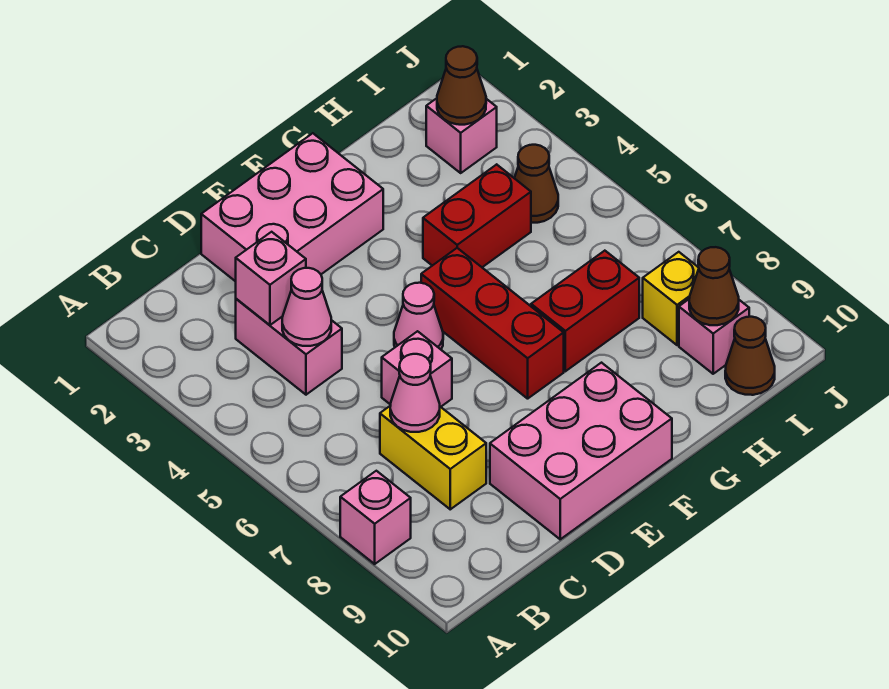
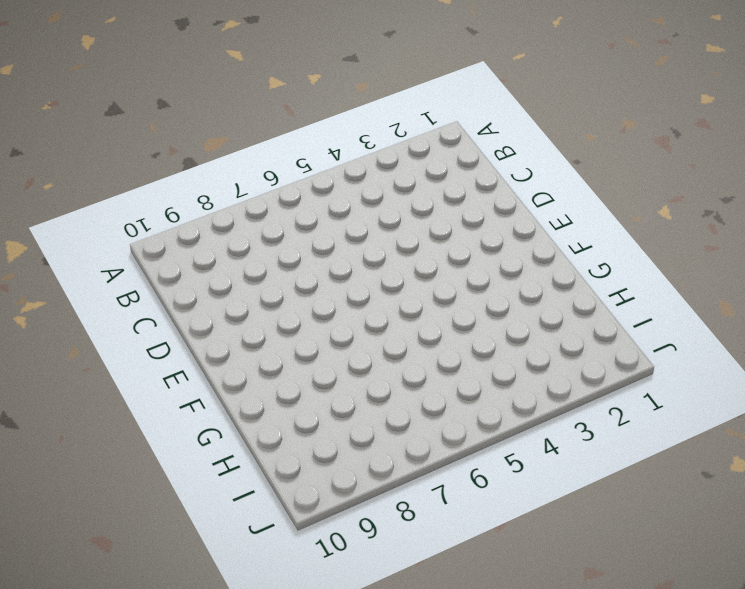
none -> pink brick A8 level 1
none -> pink brick C3:C4 level 1
none -> yellow brick C7:C8 level 1

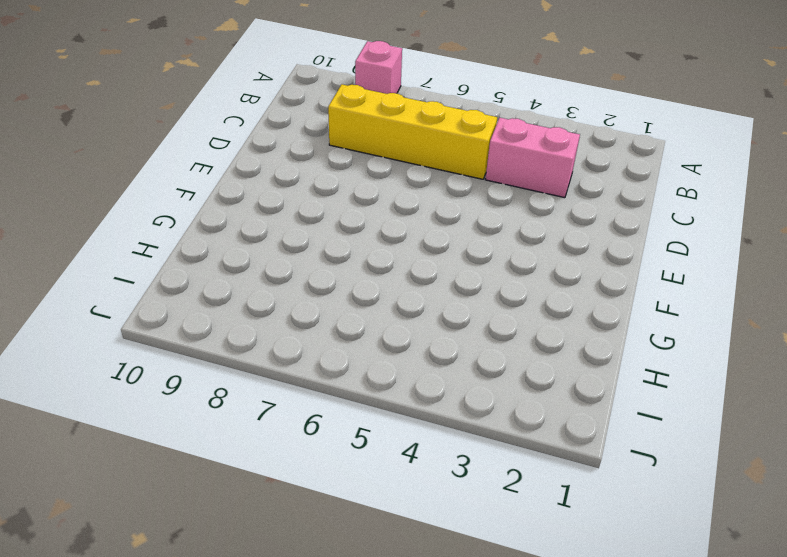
yellow brick C5:C8 level 1 -> yellow brick C7:C8 level 1
none -> pink brick D1:F2 level 1
none -> pink brick D6 level 1
none -> pink brick D9:F10 level 1

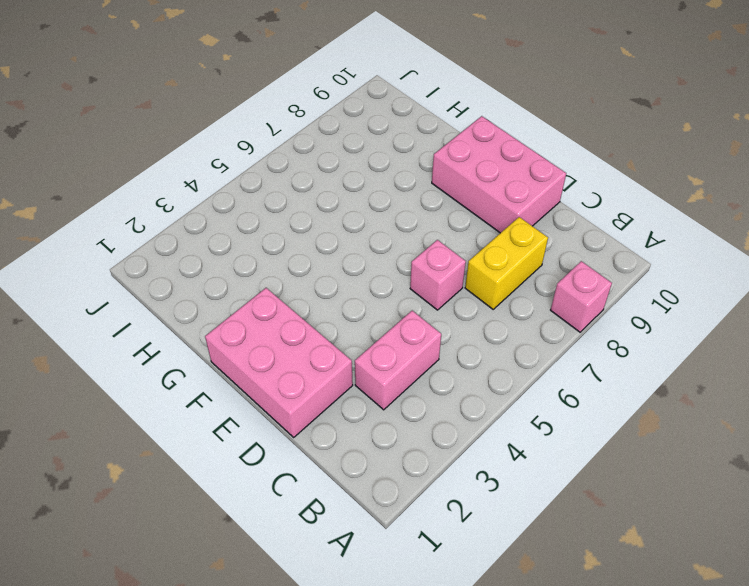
none -> pink cone E5 level 1
none -> red brick F5:F7 level 1
none -> red brick G4:H4 level 1

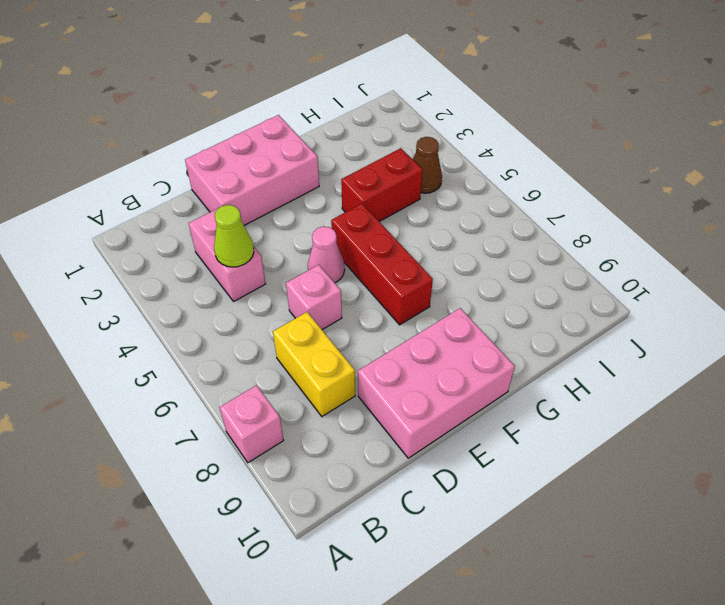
lime cone C4 level 2 -> pink cone C4 level 2
none -> red brick G7:H7 level 1
none -> pink brick I2 level 1
none -> yellow brick I8 level 1

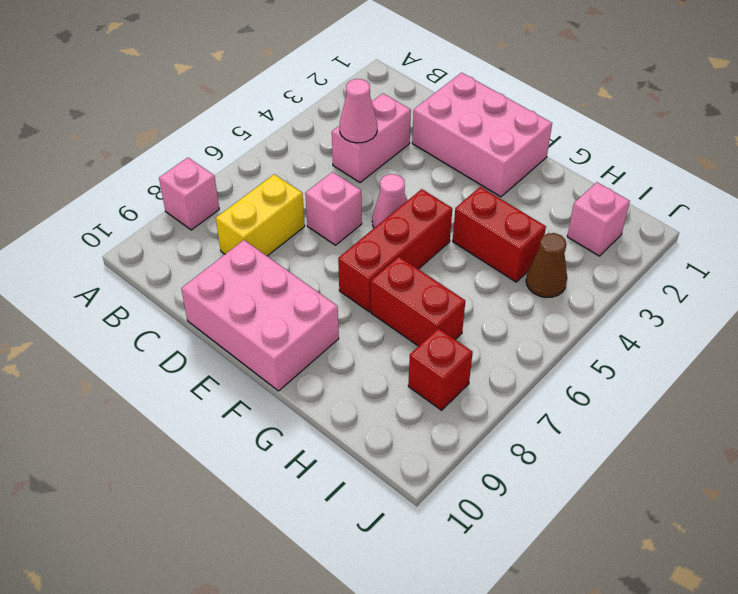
red brick I8 level 1 -> yellow brick I8 level 1
none -> pink brick I9 level 1
none -> brown cone I10 level 1
none -> pink brick C3 level 2

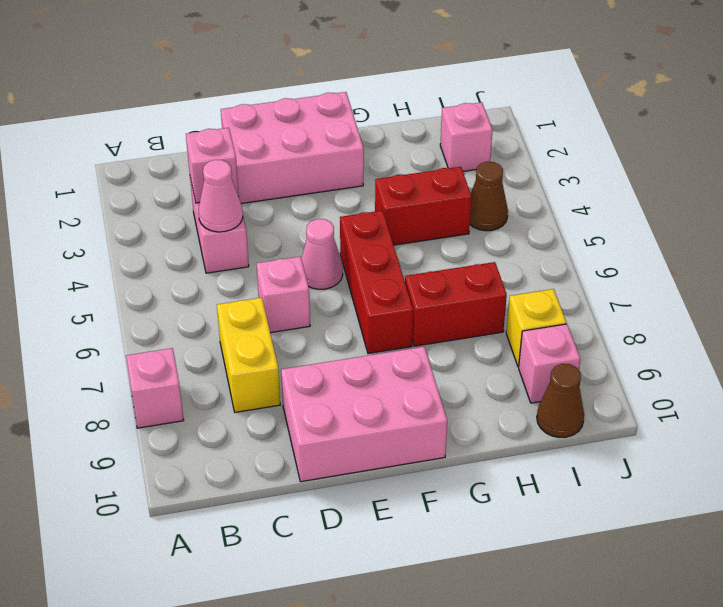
none -> pink cone C7 level 2
none -> brown cone I2 level 2
none -> brown cone I9 level 2

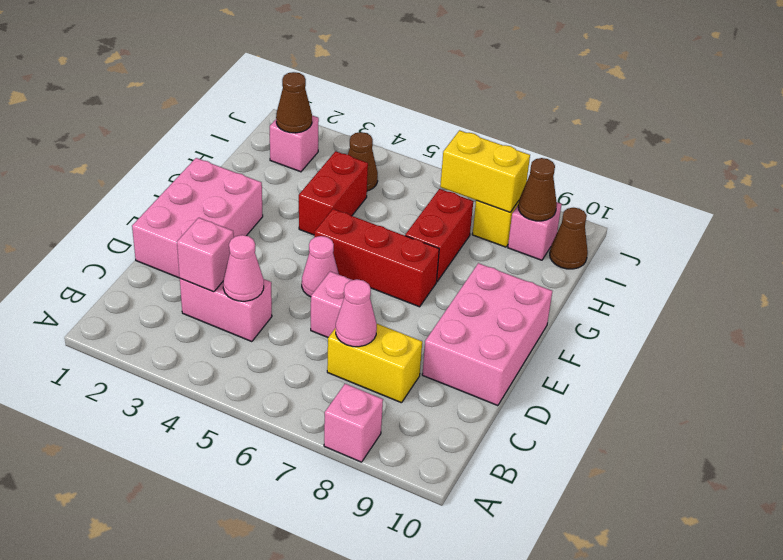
yellow brick I7:I8 level 2 -> none

